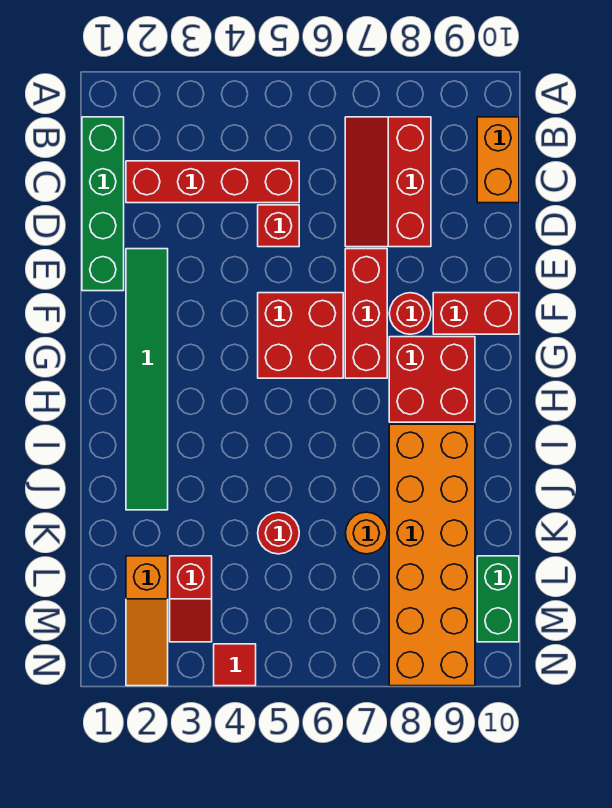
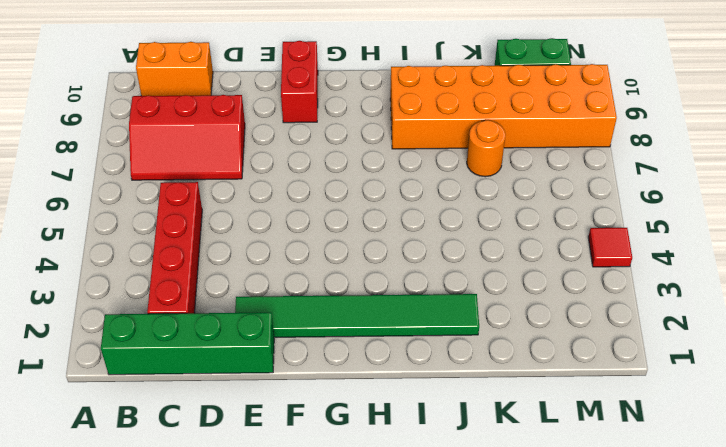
none -> red brick D5 level 1
none -> red brick E7:G7 level 1
none -> red brick F5:G6 level 1

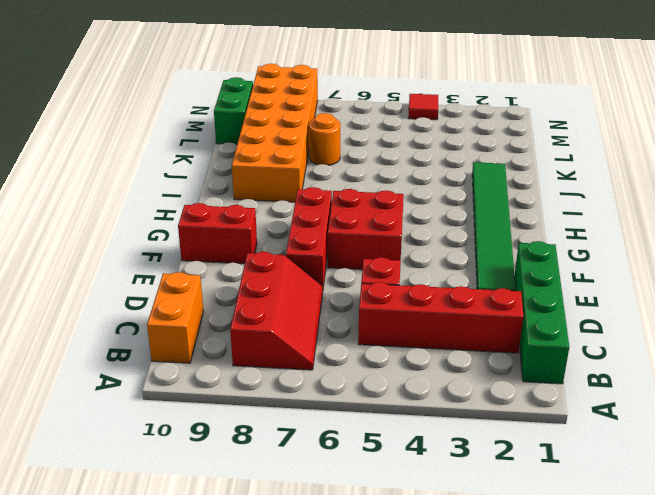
none -> red round brick F8 level 1
none -> red brick G8:H9 level 1
none -> red round brick K5 level 1

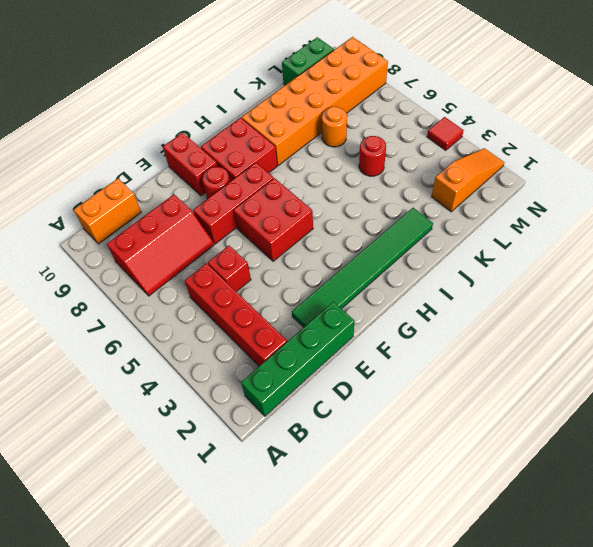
none -> red slope L3:M3 level 1 top L

